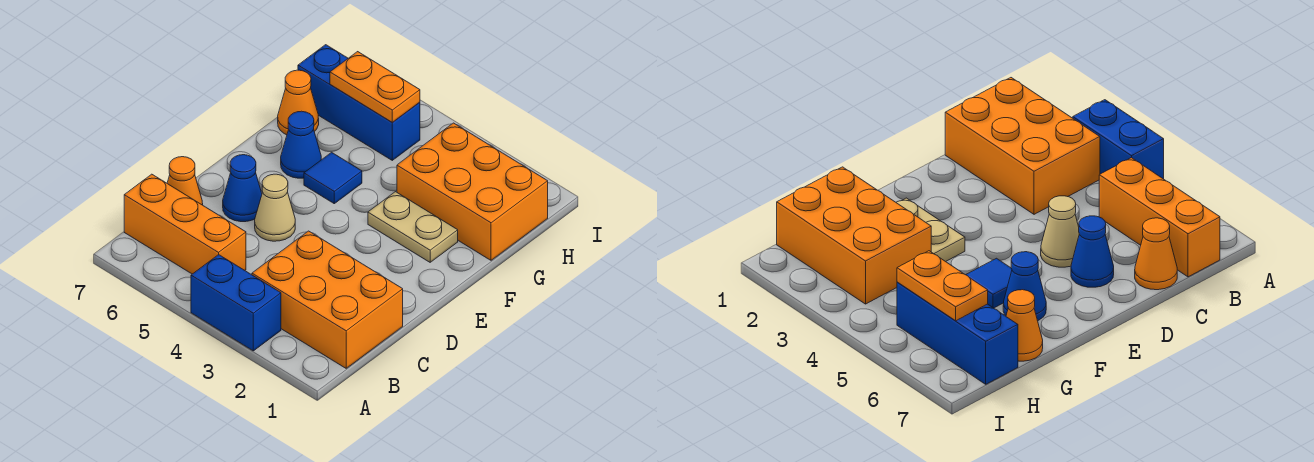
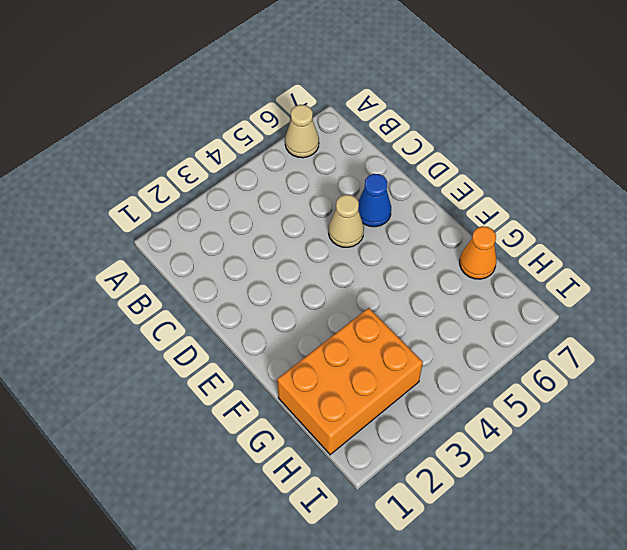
tan cone A6 level 1 -> none
none -> blue brick A3:A4 level 1
none -> orange brick B1:C3 level 1
none -> orange brick B5:B7 level 1

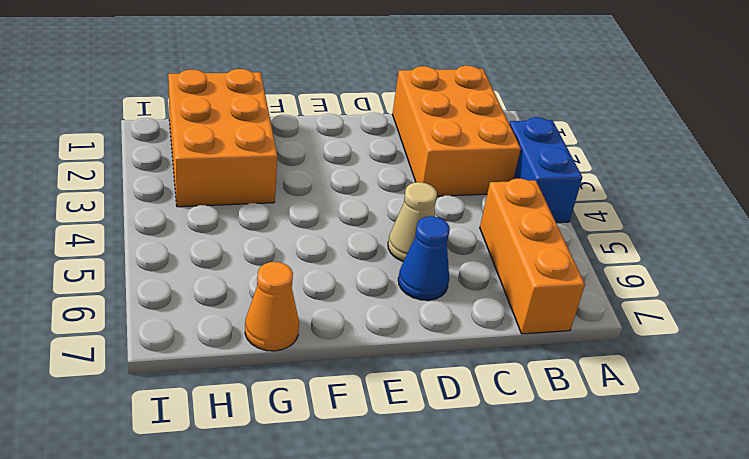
none -> orange cone C7 level 1
none -> tan plate F2:F3 level 1
none -> blue tile F5 level 1

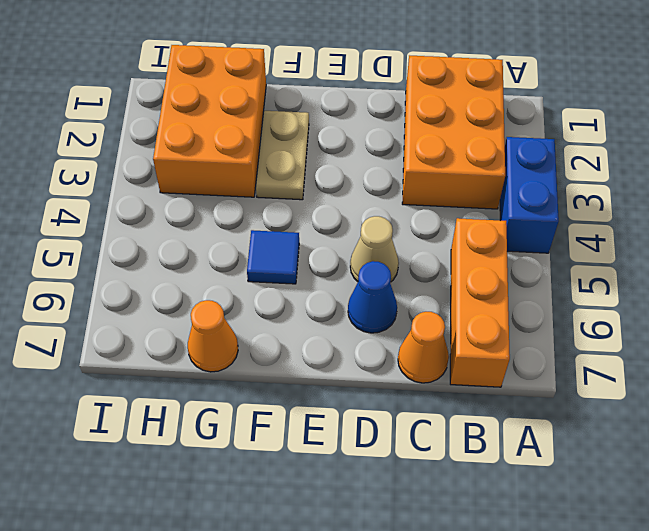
none -> blue cone F6 level 1
none -> blue brick H5:H7 level 1
none -> orange plate H5:H6 level 2

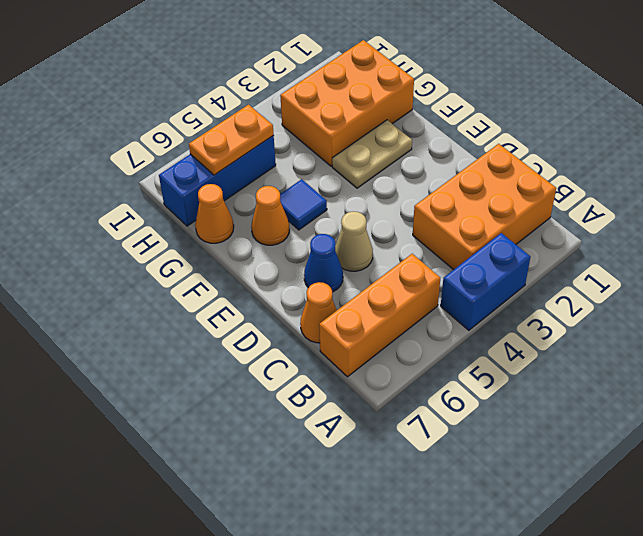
orange cone F6 level 1 -> blue cone F6 level 1

